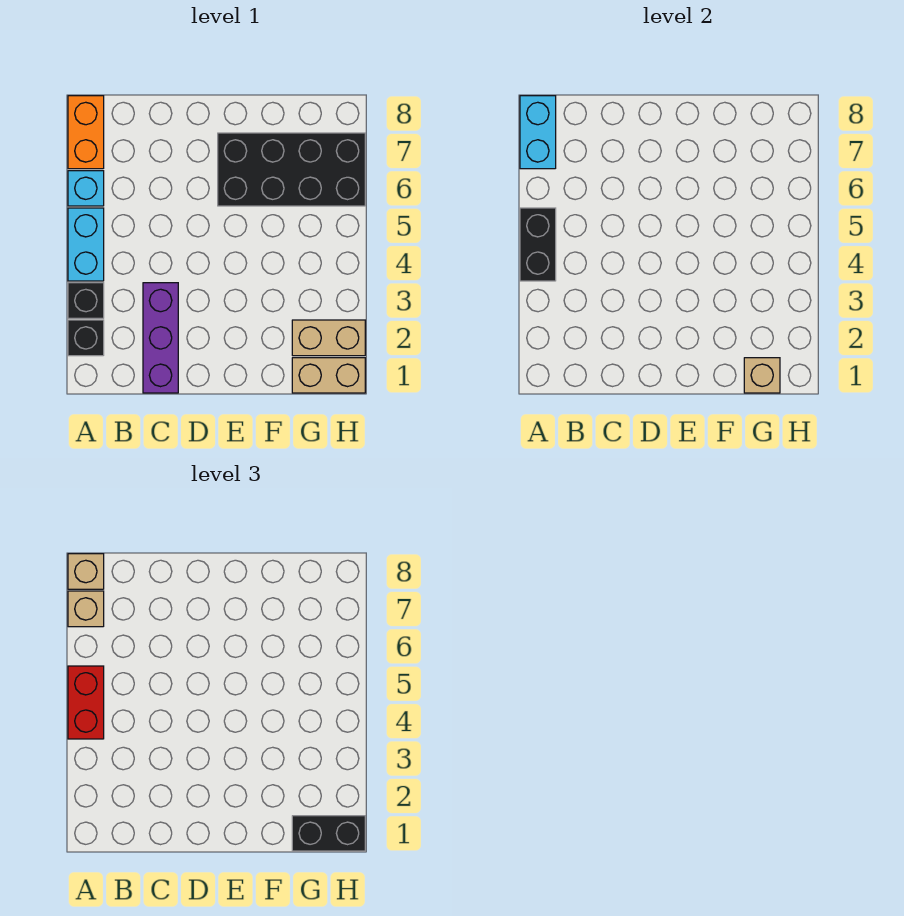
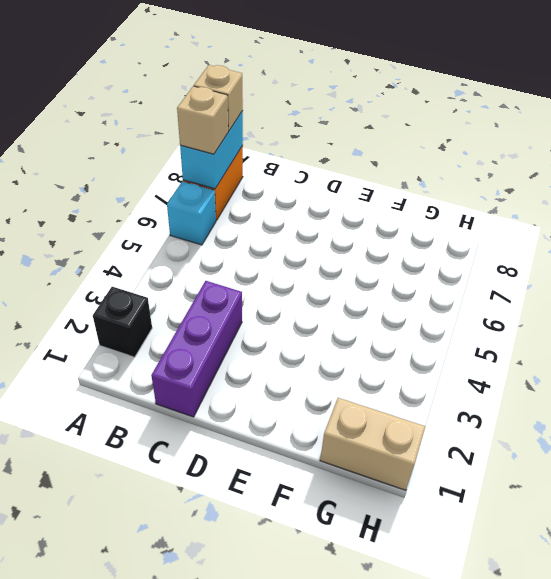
none -> black brick A3 level 1
none -> cyan brick A4:A5 level 1
none -> black brick E6:H7 level 1

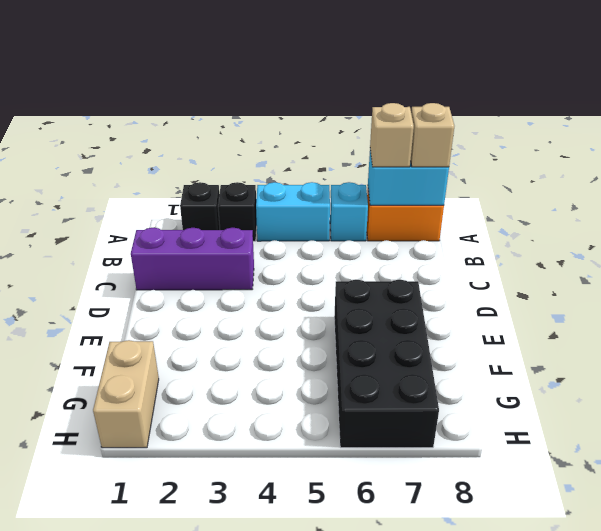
none -> tan brick G2:H2 level 1
none -> black brick A4:A5 level 2
none -> tan brick G1 level 2

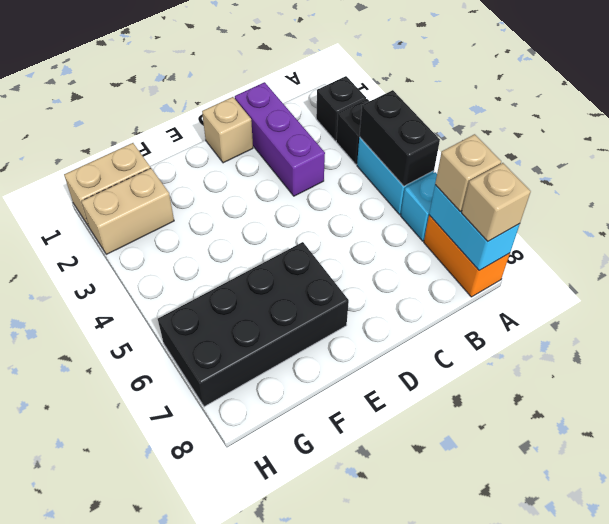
tan brick D1 level 1 -> tan brick G1 level 2
none -> red brick A4:A5 level 3
none -> black brick G1:H1 level 3

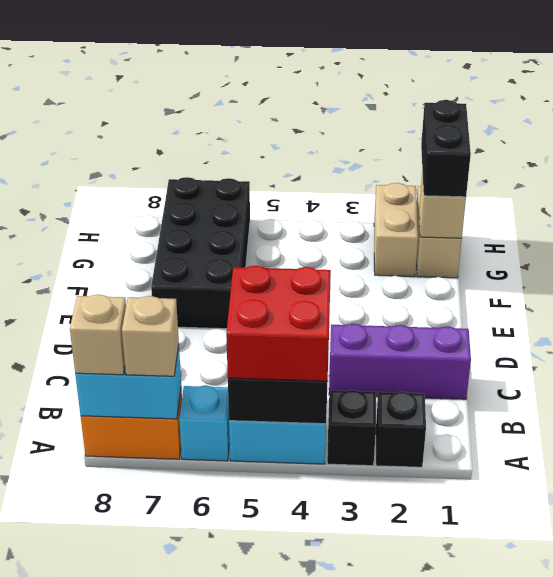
red brick A4:B5 level 3 -> red brick A4:A5 level 3

